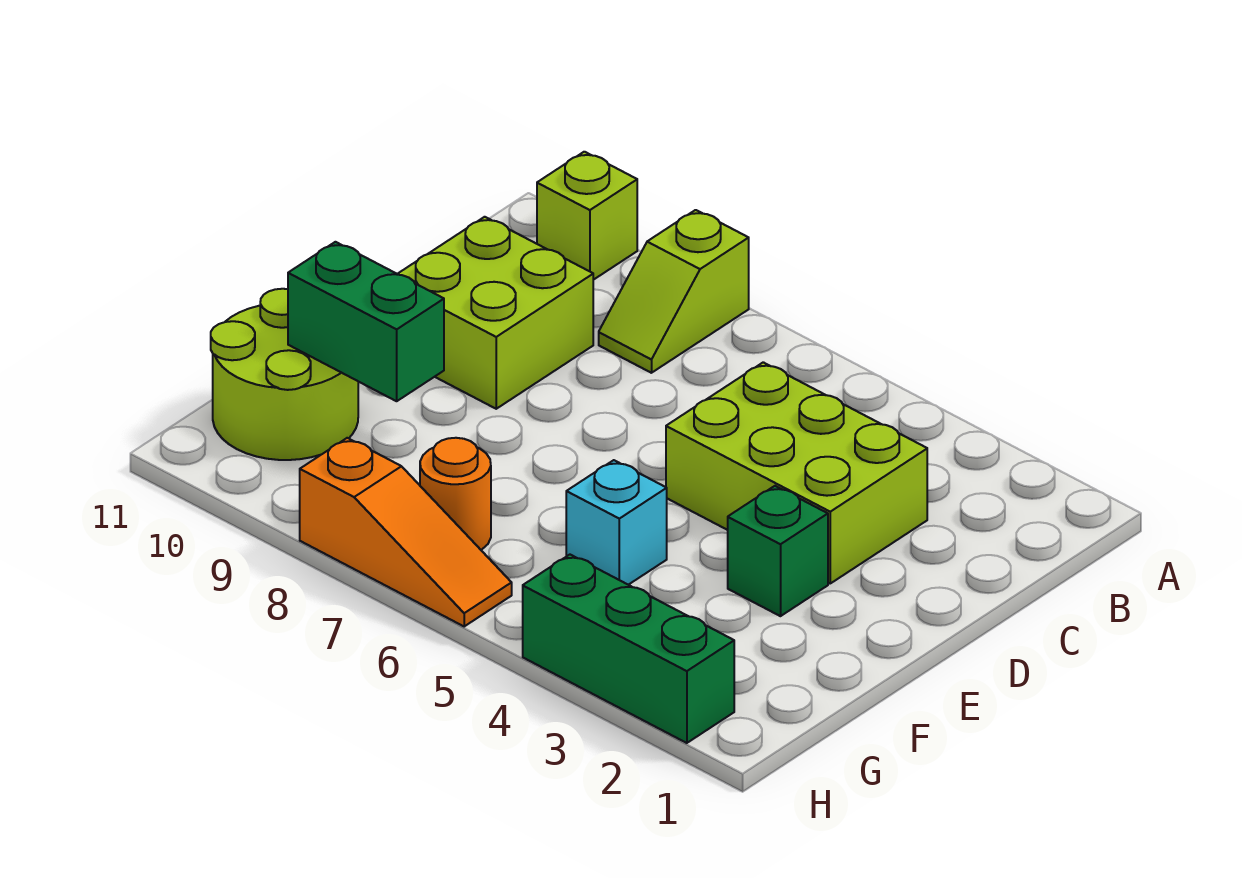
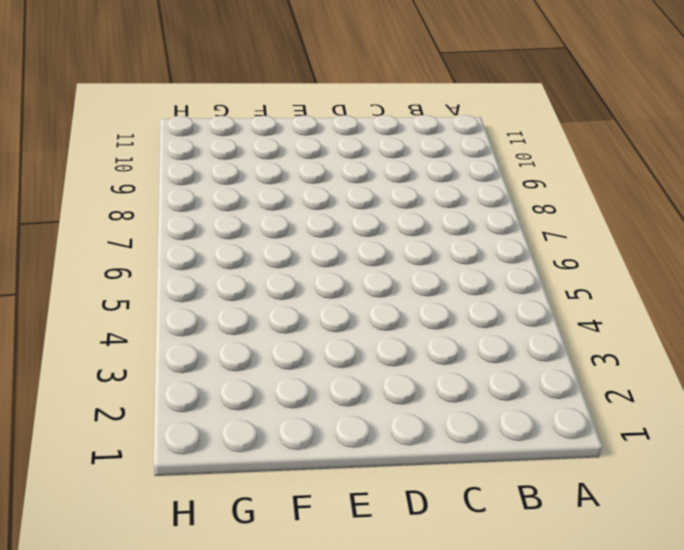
none -> lime slope A8:B8 level 1 top A
none -> lime brick A10 level 1

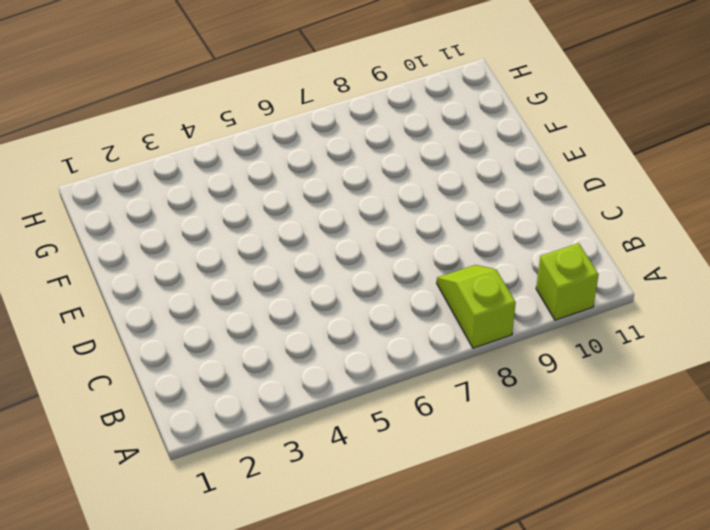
none -> lime brick C3:D5 level 1
none -> lime brick C9:D10 level 1

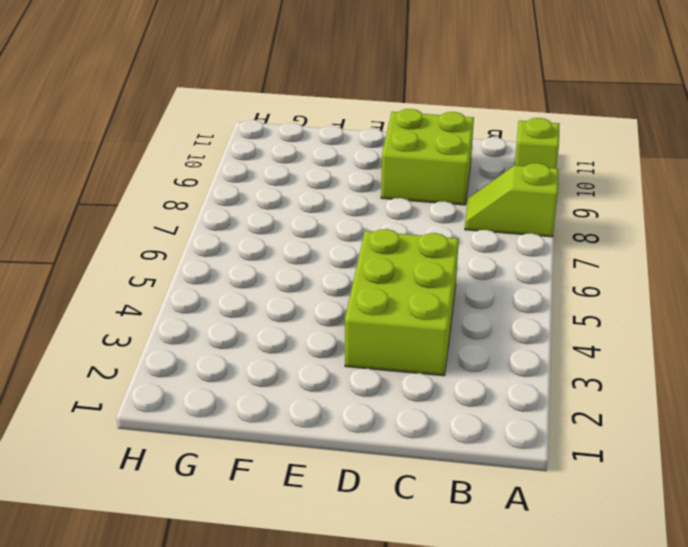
none -> green brick E3 level 1
none -> cyan brick F5 level 1

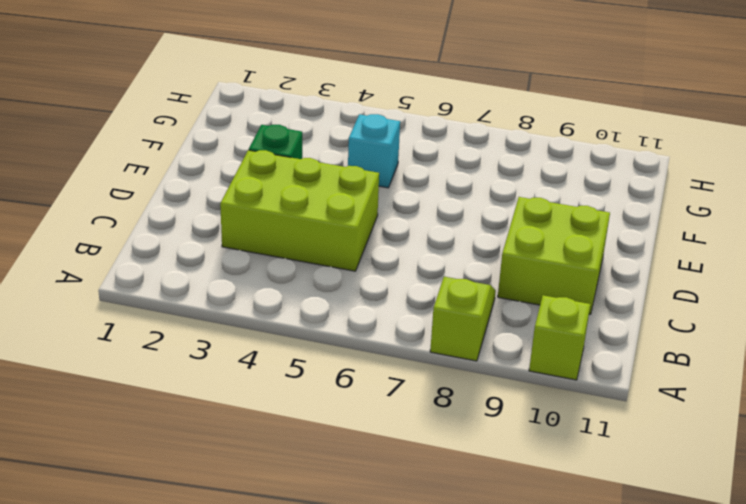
none -> lime round brick F10:G11 level 1
none -> orange round brick G7 level 1

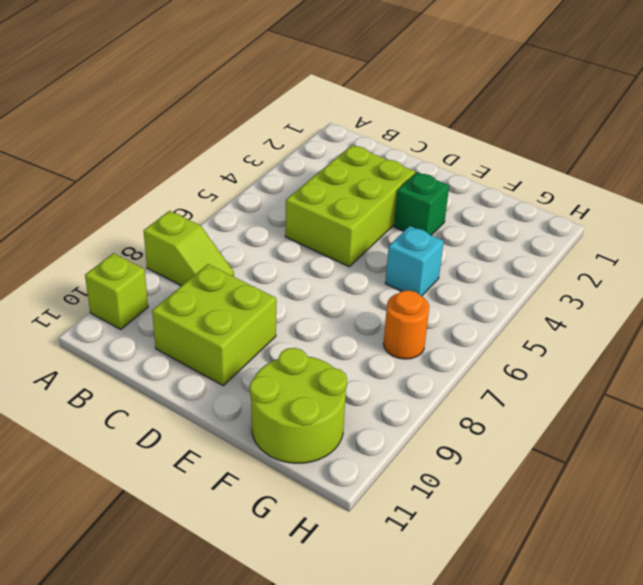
none -> green brick H2:H4 level 1
none -> orange slope H6:H8 level 1 top 8

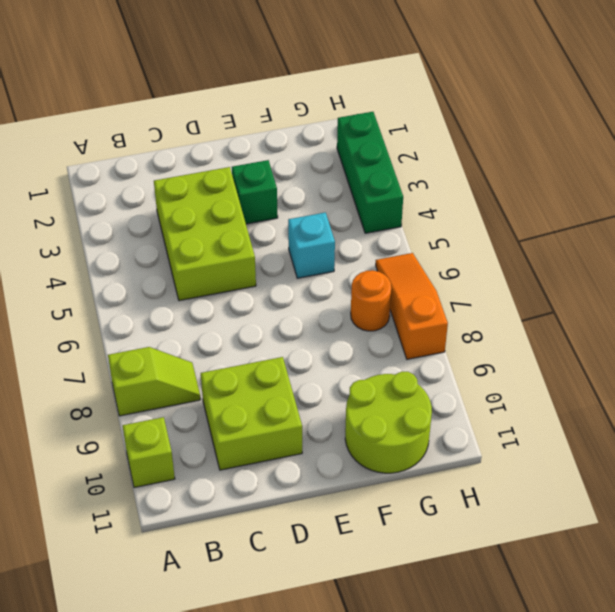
none -> green brick F9:F10 level 2

